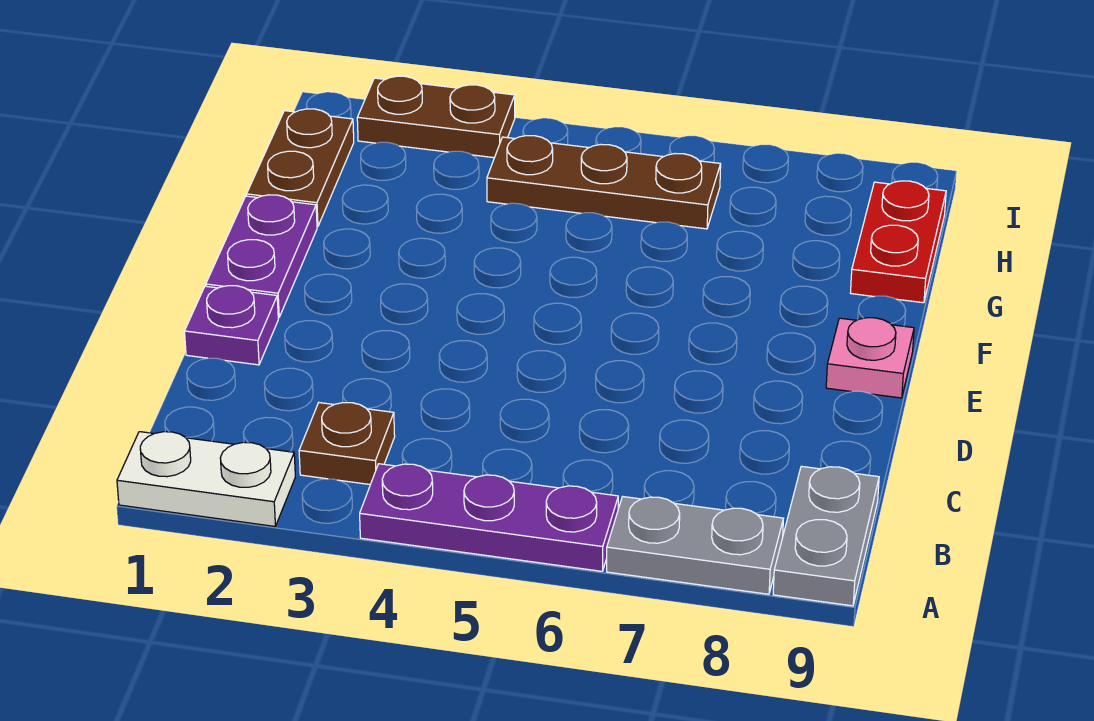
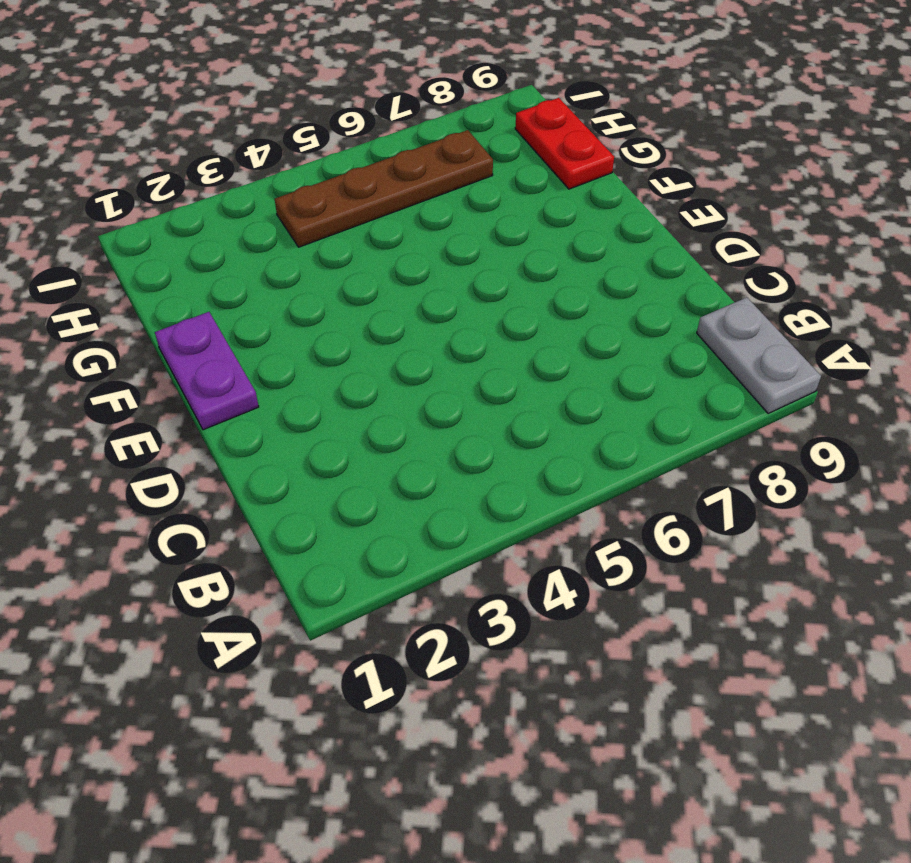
brown plate H4:H7 level 1 -> brown plate H4:H6 level 1
none -> white plate A1:A2 level 1
none -> purple plate A4:A6 level 1
none -> grey plate A7:A8 level 1

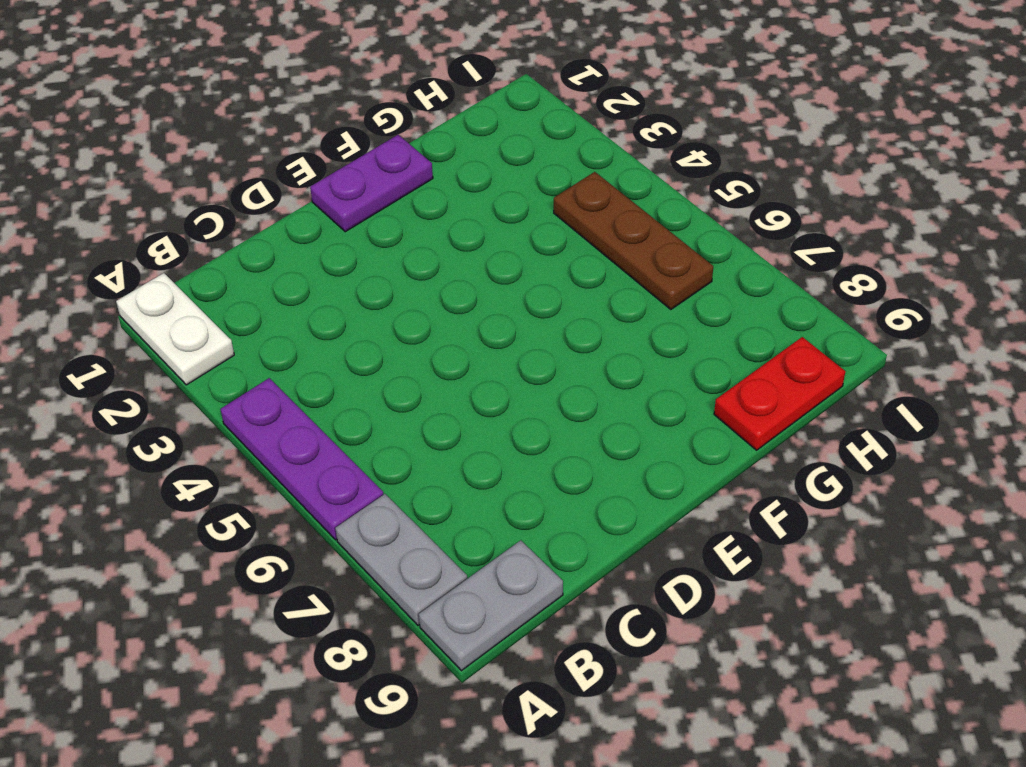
none -> brown plate B3 level 1
none -> purple plate D1 level 1
none -> pink plate E9 level 1

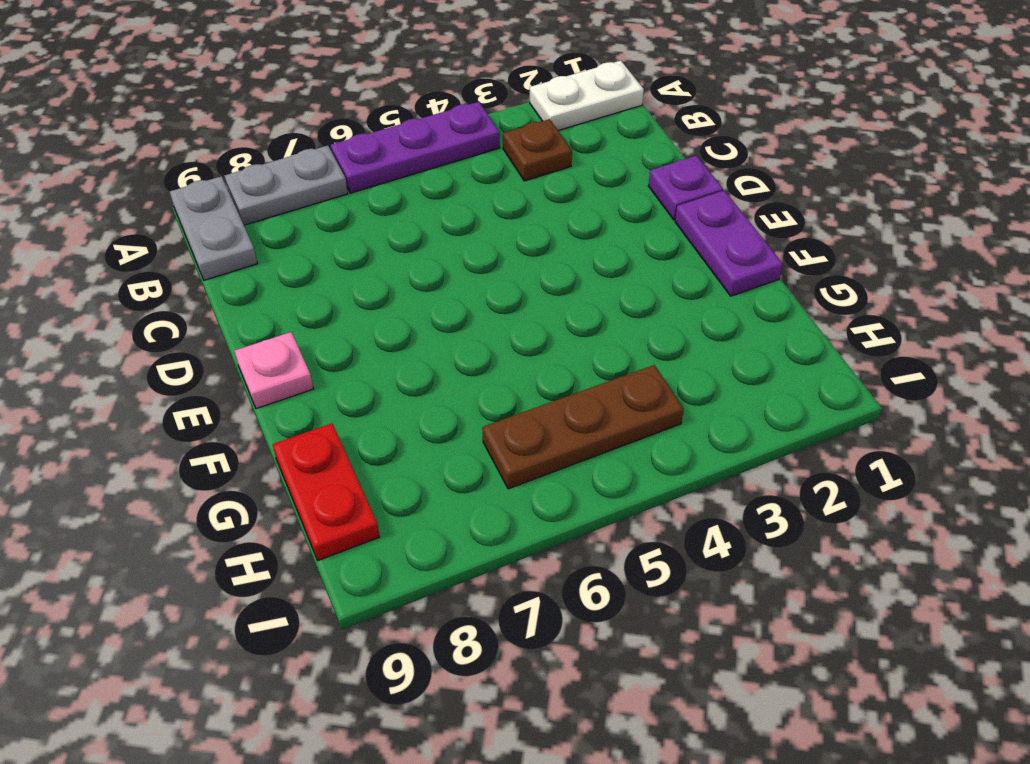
none -> brown plate G1:H1 level 1
none -> brown plate I2:I3 level 1

